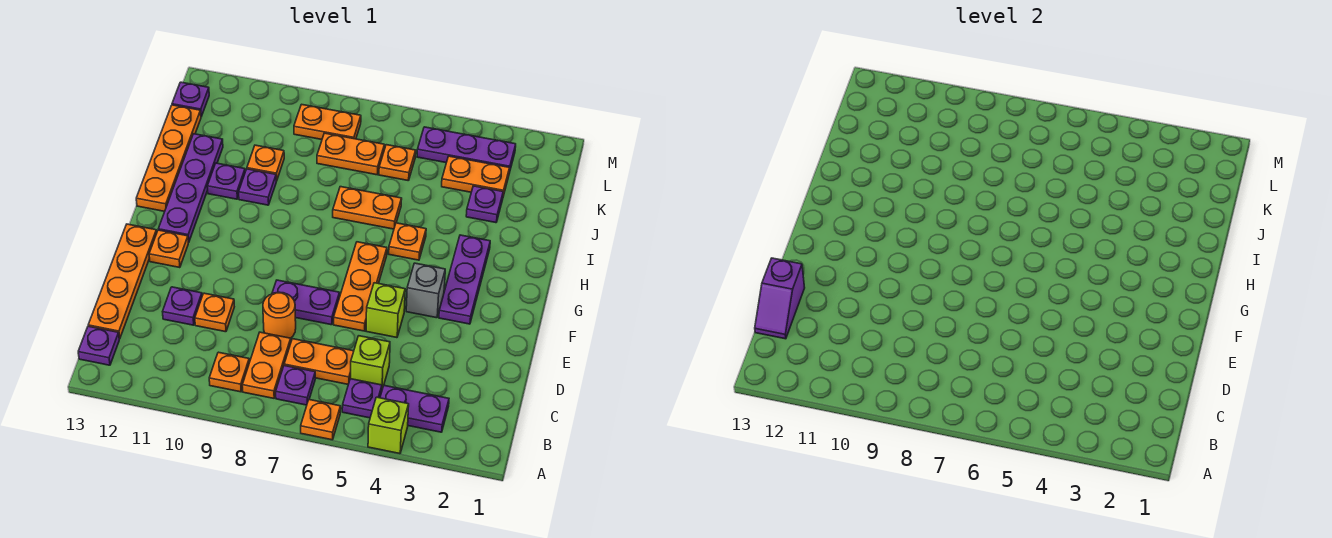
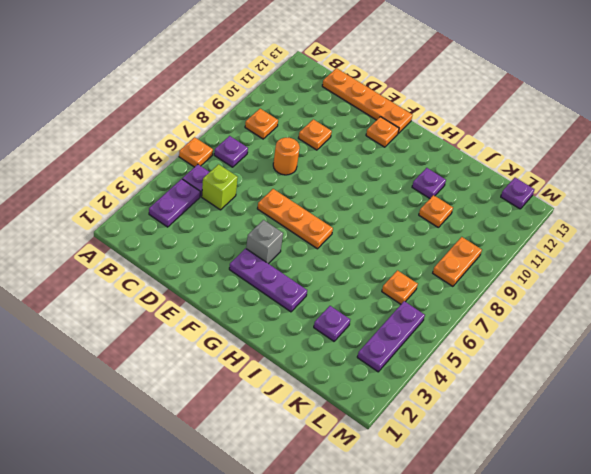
none -> lime brick A4 level 1
none -> orange plate B8:C8 level 1
none -> purple plate B13 level 1
none -> orange plate C6:C7 level 1

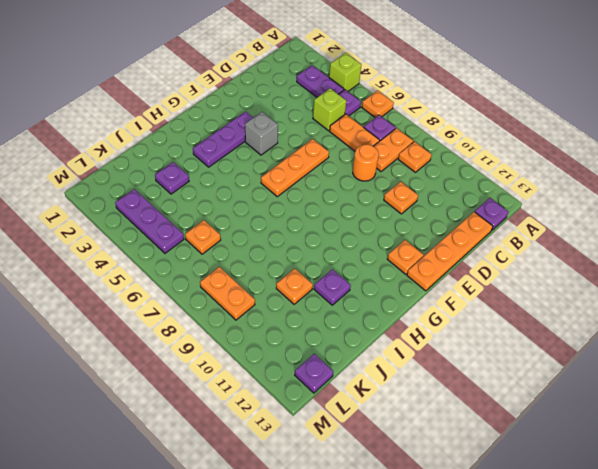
none -> purple plate D11 level 1
none -> lime brick E5 level 1
none -> purple plate E7:E8 level 1
none -> purple plate G12:J12 level 1

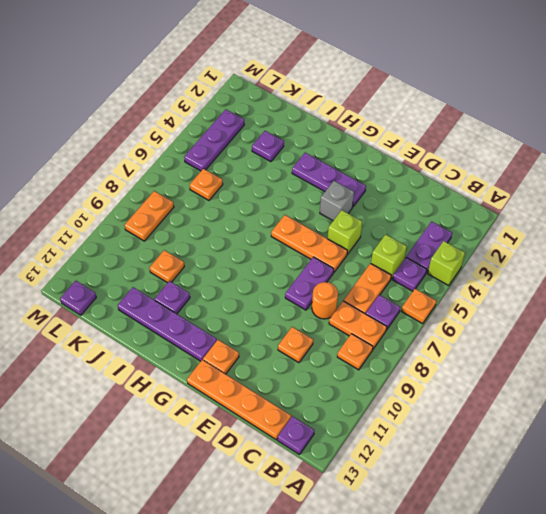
none -> purple plate D11 level 1
none -> orange plate H5 level 1
none -> orange plate H13:K13 level 1
none -> orange plate I6:I7 level 1

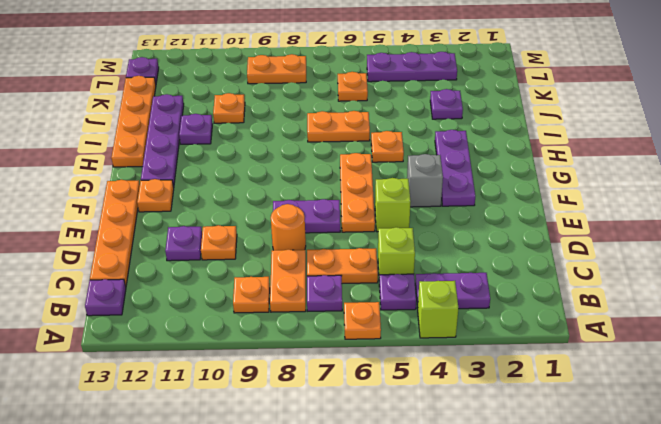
none -> purple plate I10 level 1
none -> orange plate K3:K4 level 1
none -> orange plate K7:K8 level 1
none -> purple slope C13:D13 level 2 top D

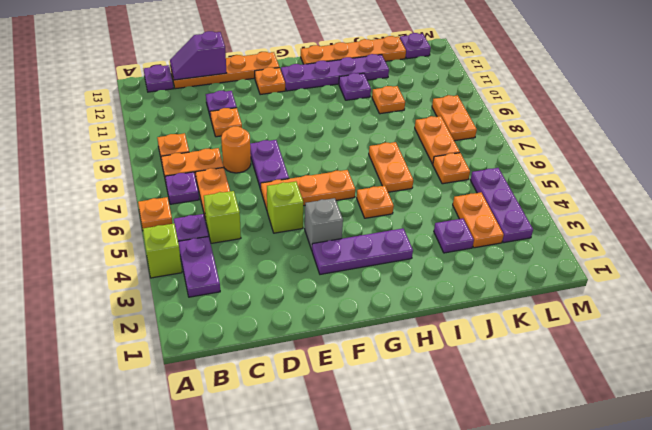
none -> purple plate I10 level 1

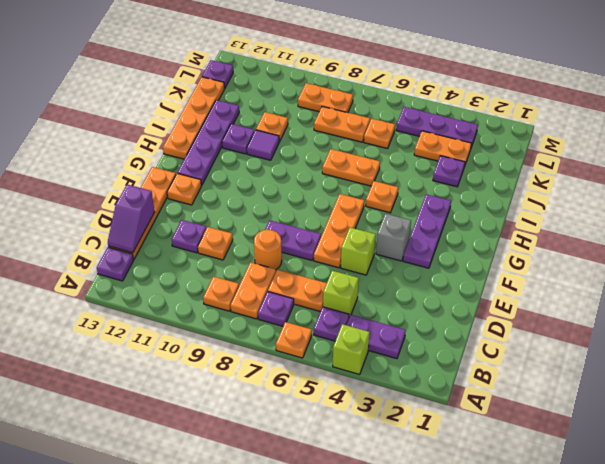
purple tile I10 level 1 -> purple plate I10 level 1

